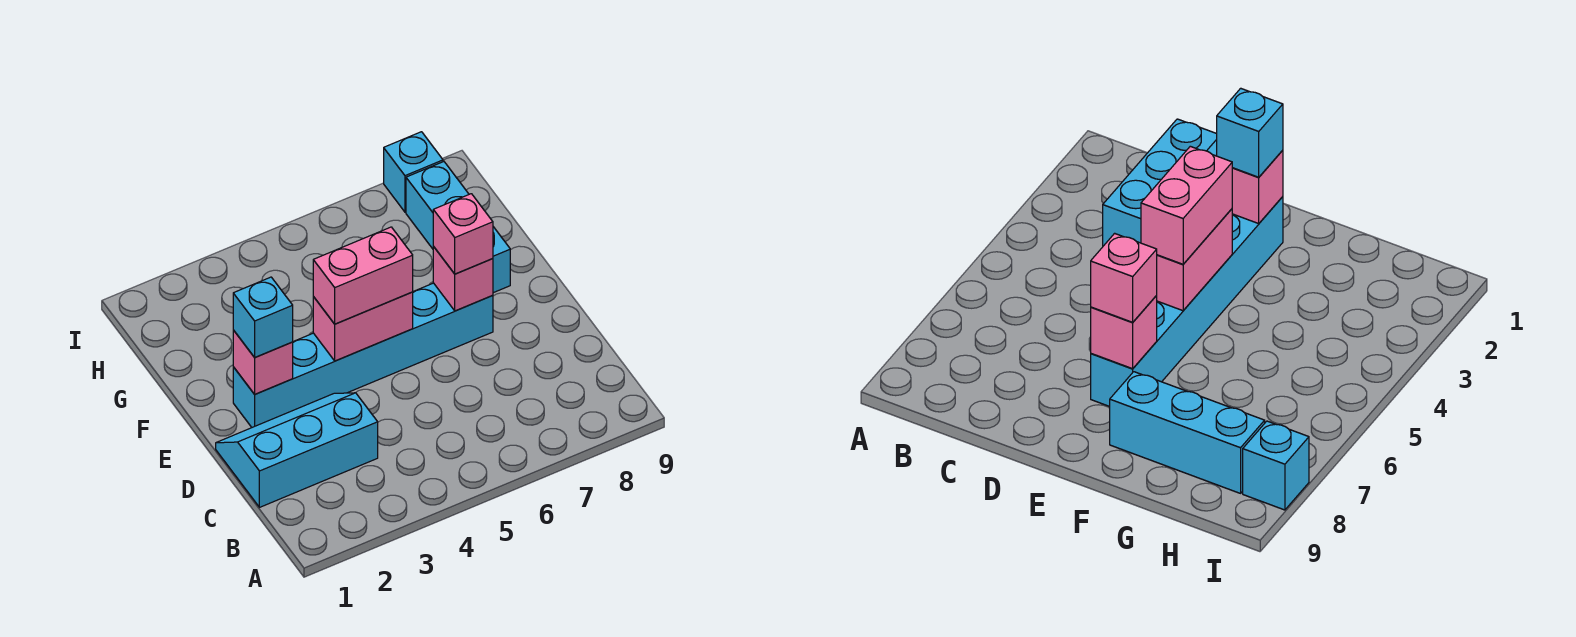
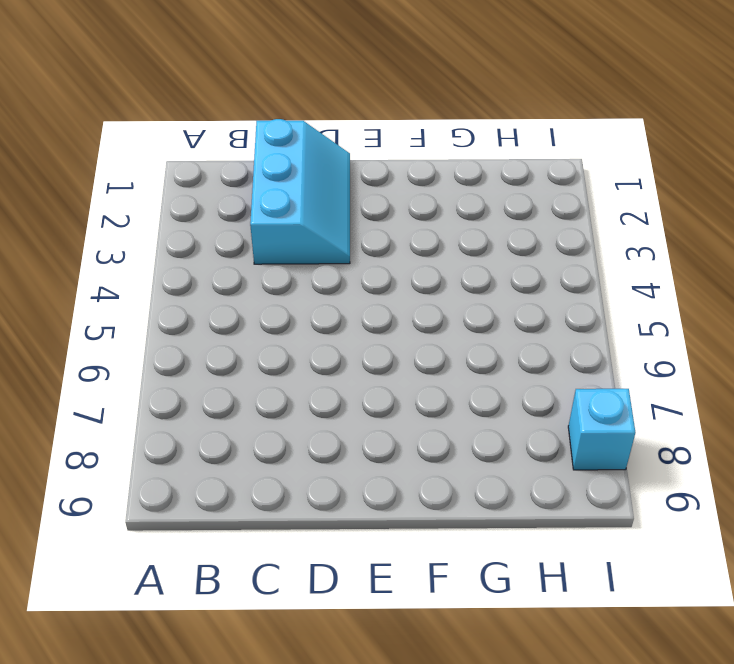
none -> cyan brick E2:E7 level 1
none -> cyan brick F8:H8 level 1

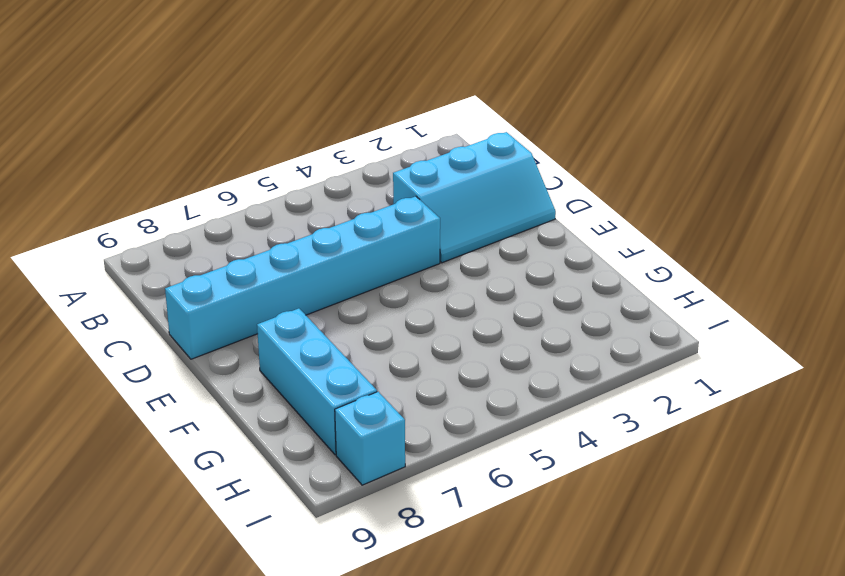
cyan brick D4:D9 level 1 -> cyan brick E2:E7 level 1
none -> pink brick E2 level 2
none -> pink brick E4:E5 level 2

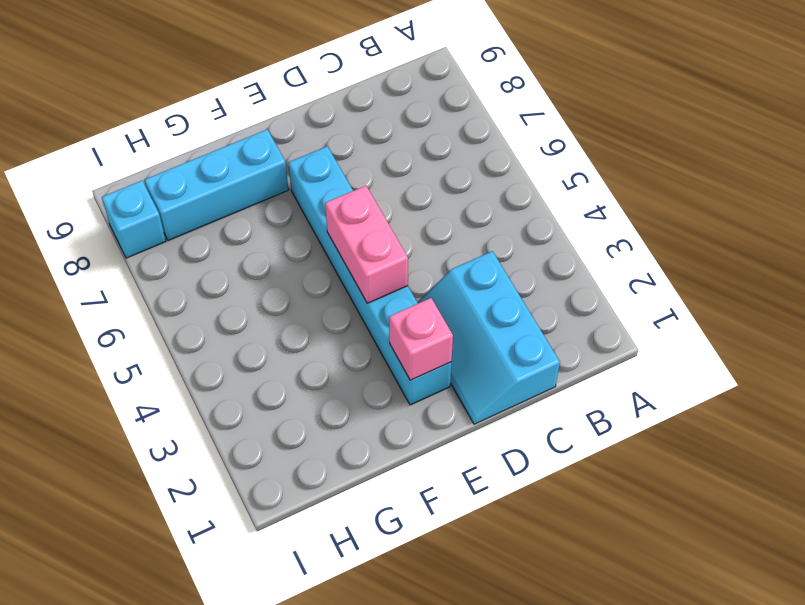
none -> pink brick E7 level 2
none -> cyan brick E2 level 3

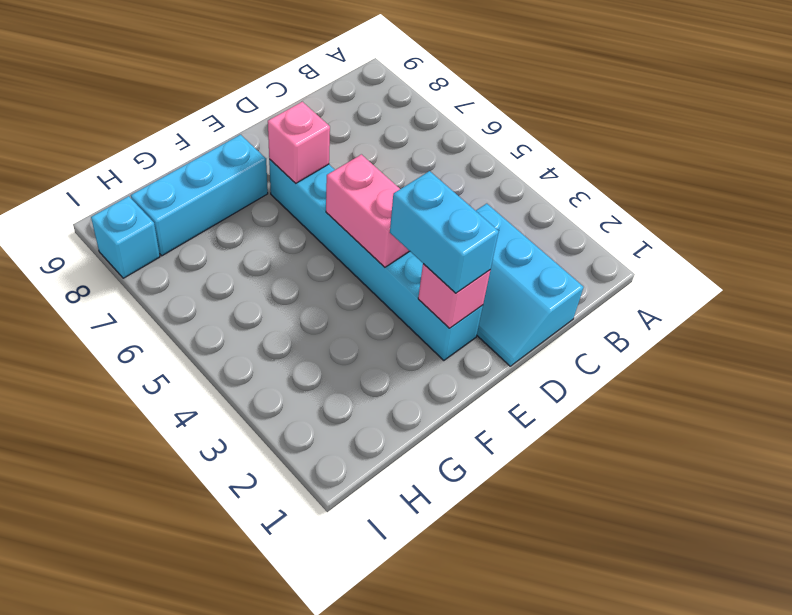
cyan brick E2:E3 level 3 -> cyan brick E2 level 3
none -> pink brick E4:E5 level 3
none -> pink brick E7 level 3

